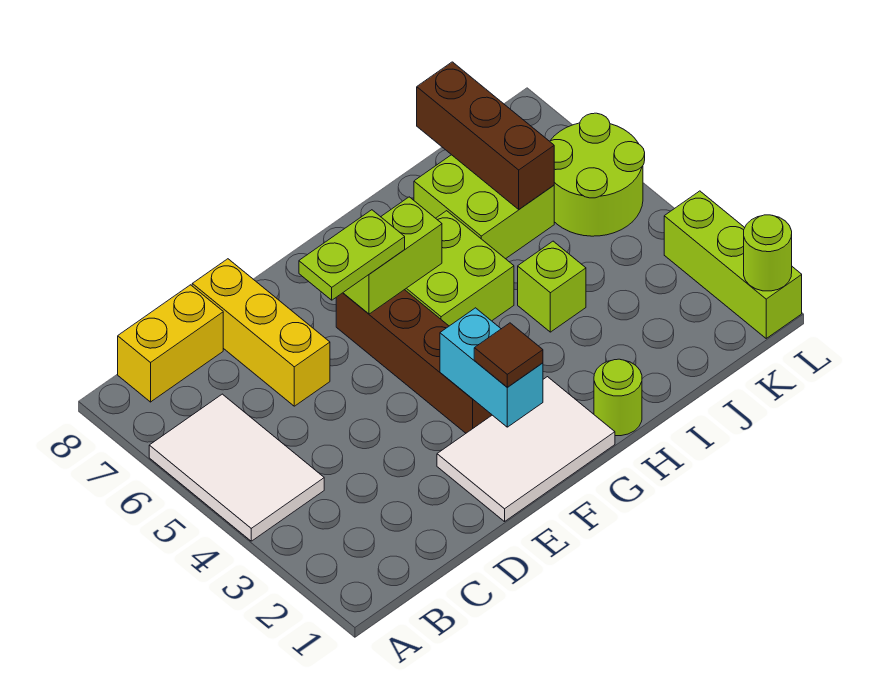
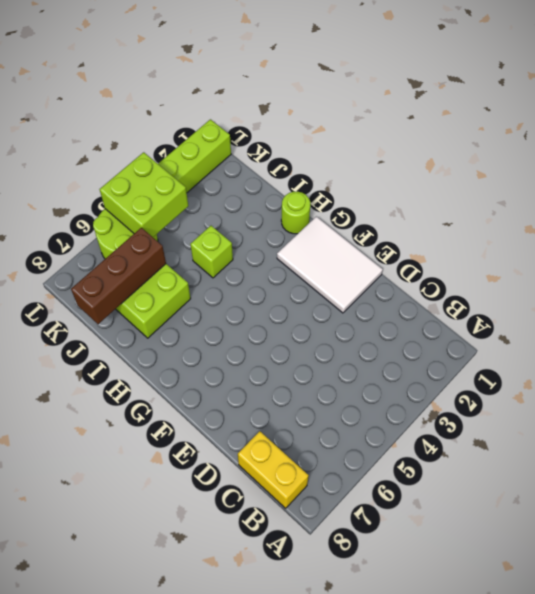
lime brick K4:L5 level 2 -> lime brick G5:H6 level 1
none -> white tile A4:B6 level 1
none -> yellow brick D6:D8 level 1
none -> brown brick F3:F6 level 1

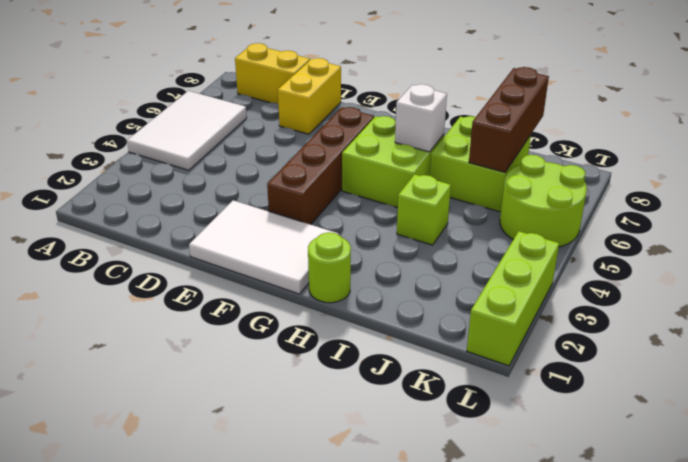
yellow brick D7:D8 level 1 -> yellow brick D6:D8 level 1
white brick H6 level 2 -> none
none -> cyan brick F2:F3 level 2
none -> lime brick F6:G6 level 2
none -> lime round brick L1 level 2

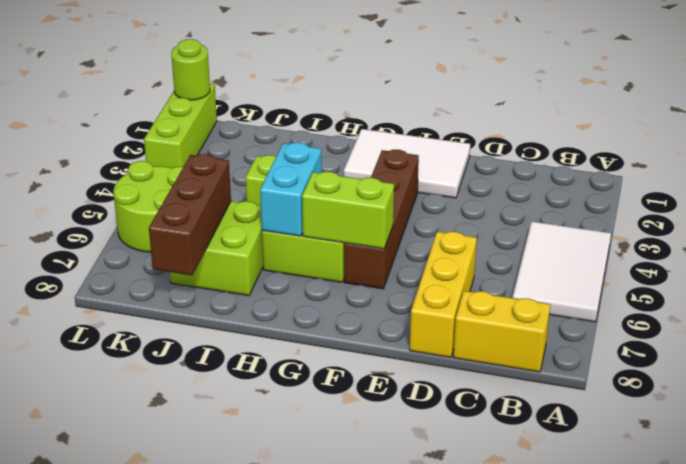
cyan brick H5:H6 level 2 -> cyan brick F2:F3 level 2
none -> lime round brick H1 level 1
none -> lime plate E6:F6 level 3
none -> brown tile F2 level 3

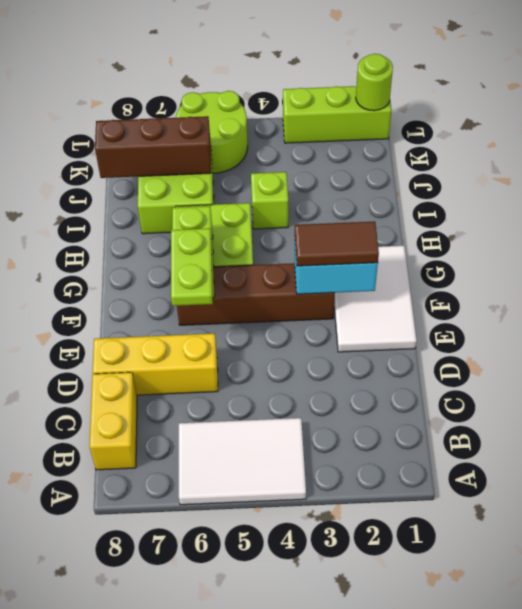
brown tile F2:F3 level 3 -> brown tile F2 level 3
none -> lime round brick H1 level 1

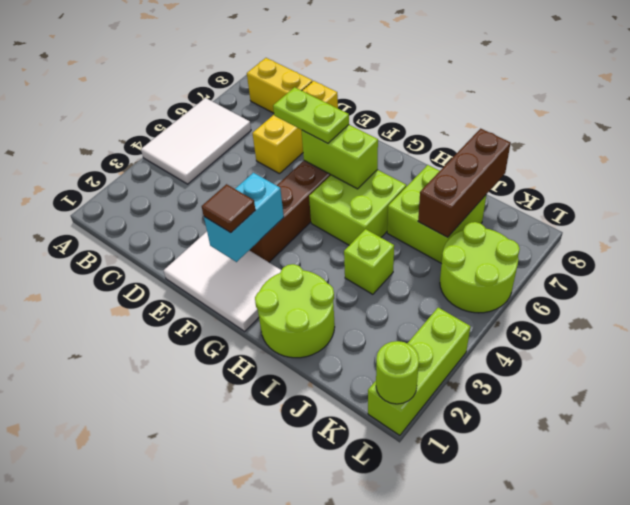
lime round brick H1:I2 level 1 -> lime round brick H1 level 1

